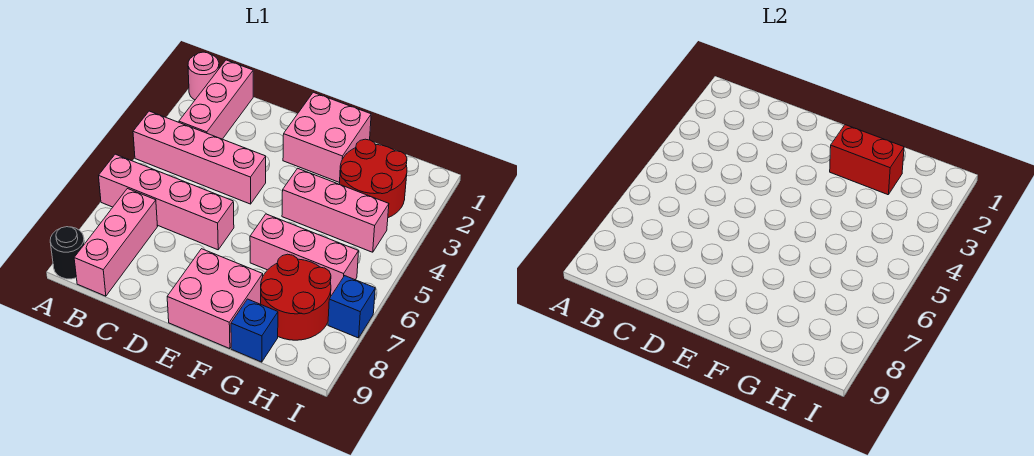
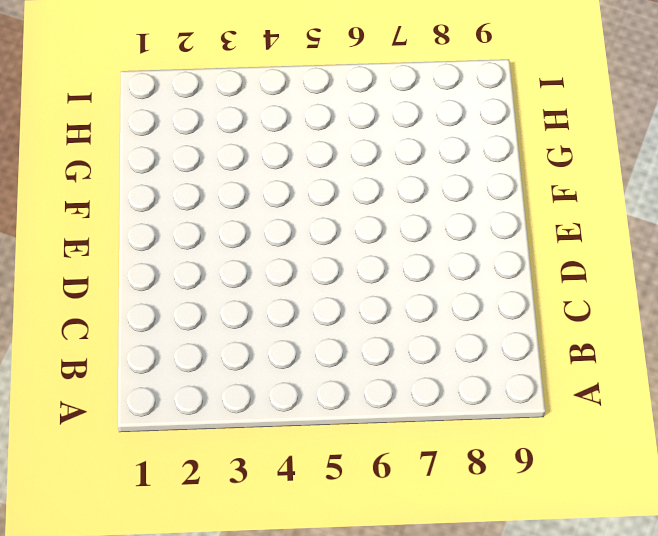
none -> pink round brick A1 level 1
none -> pink brick A4:D4 level 1
none -> pink brick A6:D6 level 1

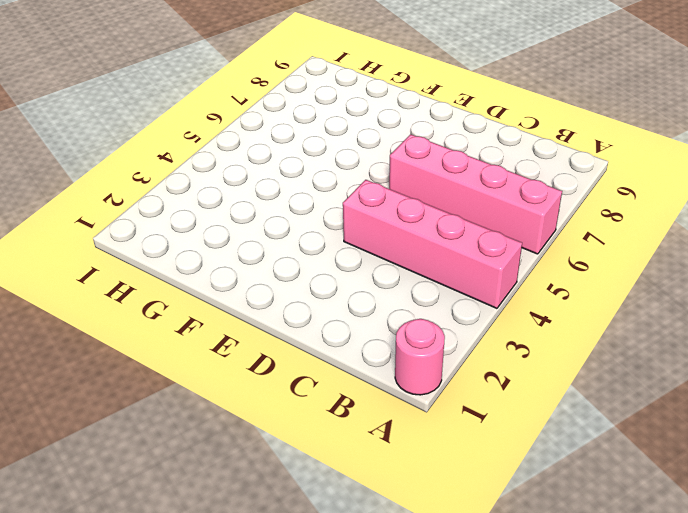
none -> black round brick A9 level 1
none -> pink brick B1:B3 level 1
none -> pink brick B7:B9 level 1

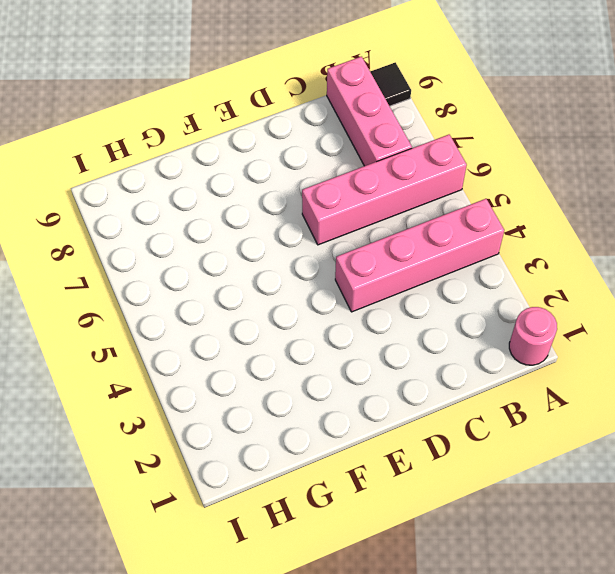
black tile A9 level 1 -> black round brick A9 level 1
none -> pink brick B1:B3 level 1
none -> pink brick E1:F2 level 1
none -> pink brick E8:F9 level 1

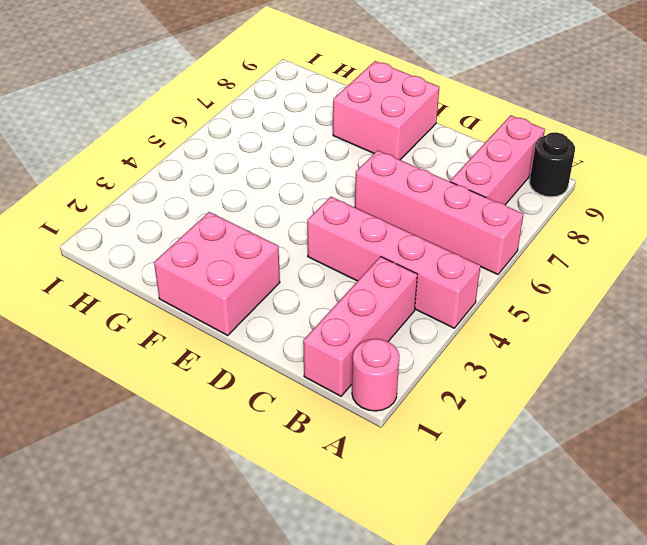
none -> pink brick F4:H4 level 1
none -> pink brick F6:H6 level 1
none -> red round brick G2:H3 level 1

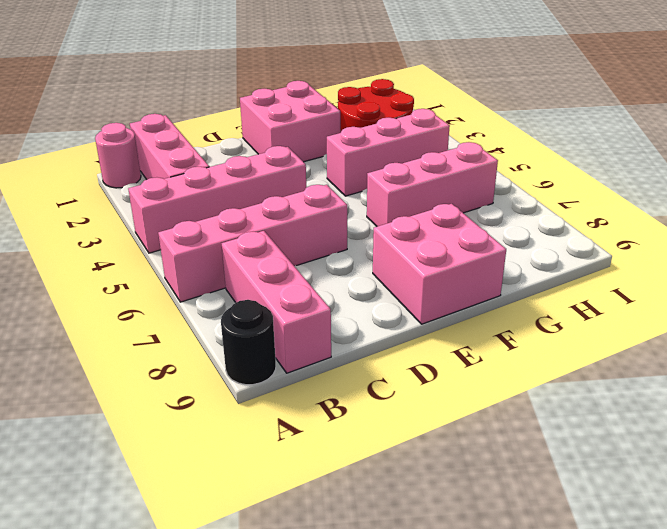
none -> red round brick G7:H8 level 1
none -> blue brick G9 level 1
none -> blue brick I7 level 1

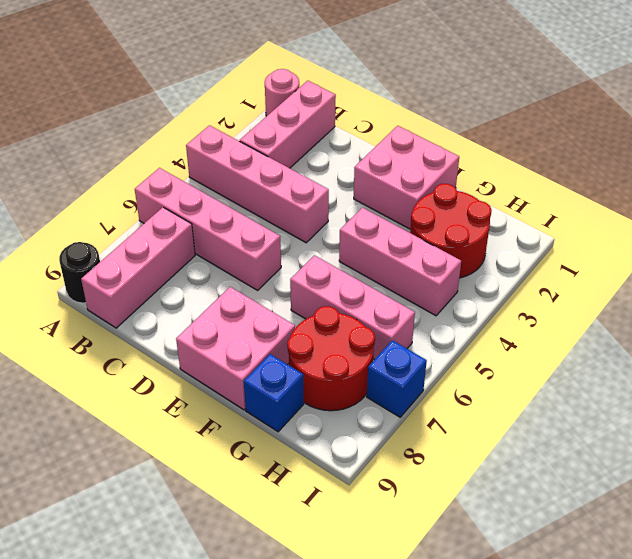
none -> red brick F2:G2 level 2

